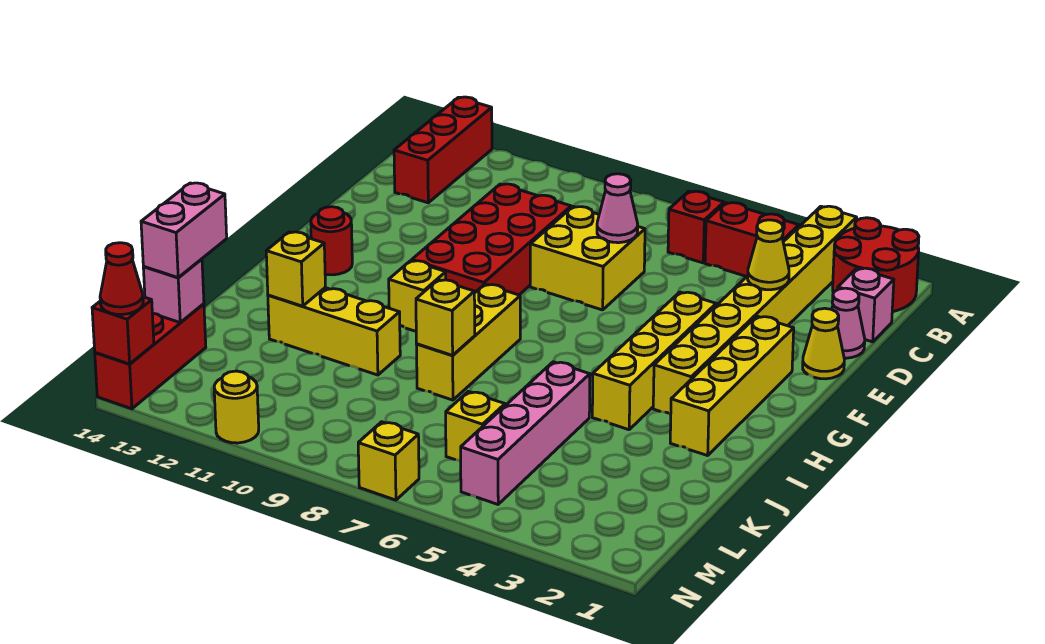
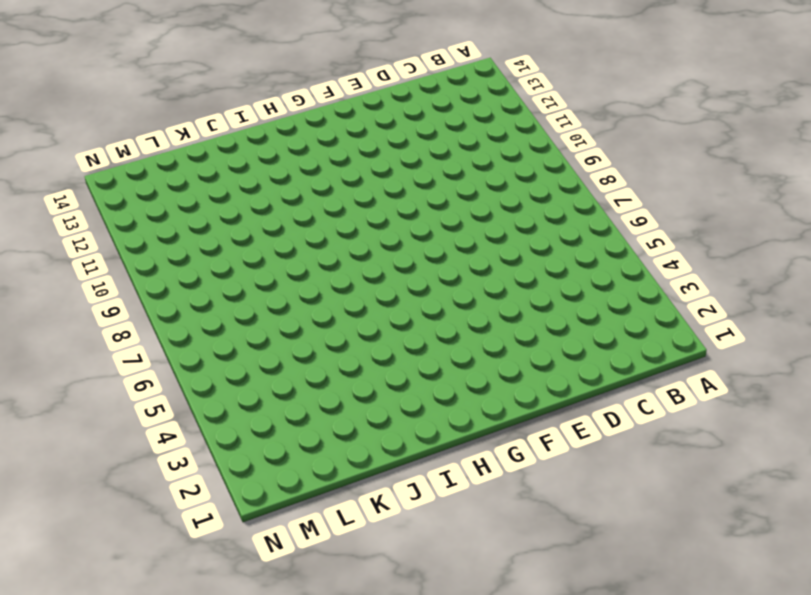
none -> red round brick A1:B2 level 1
none -> yellow brick A3:H3 level 1
none -> red brick A13:C13 level 1

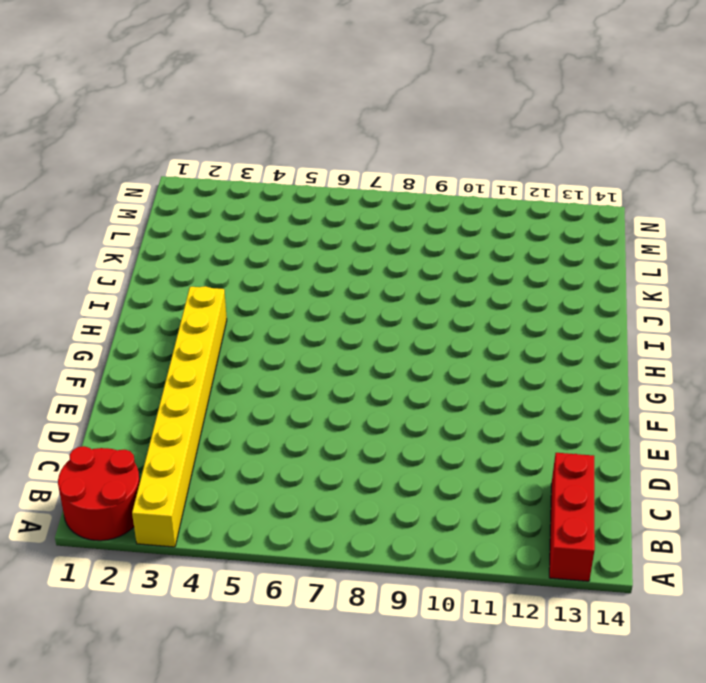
none -> red brick B4:B5 level 1
none -> red brick B6 level 1
none -> pink brick C1 level 1

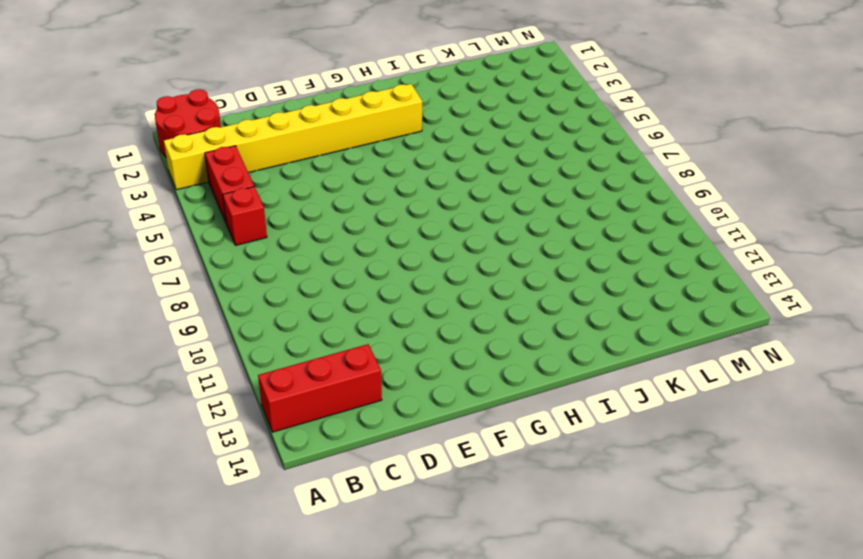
none -> pink brick C1 level 1
none -> pink cone D1 level 1
none -> yellow brick D7:E8 level 1

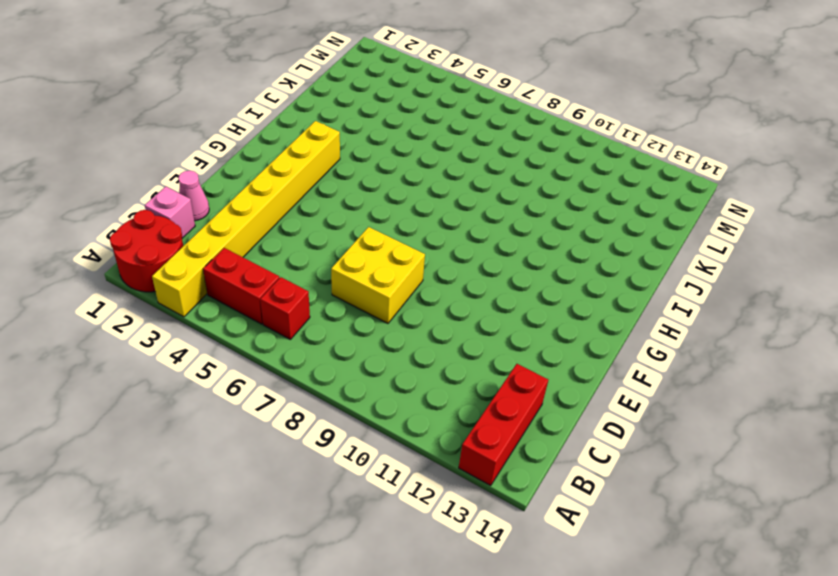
none -> red brick D9:G10 level 1
none -> yellow cone E1 level 1
none -> yellow brick F2:I2 level 1

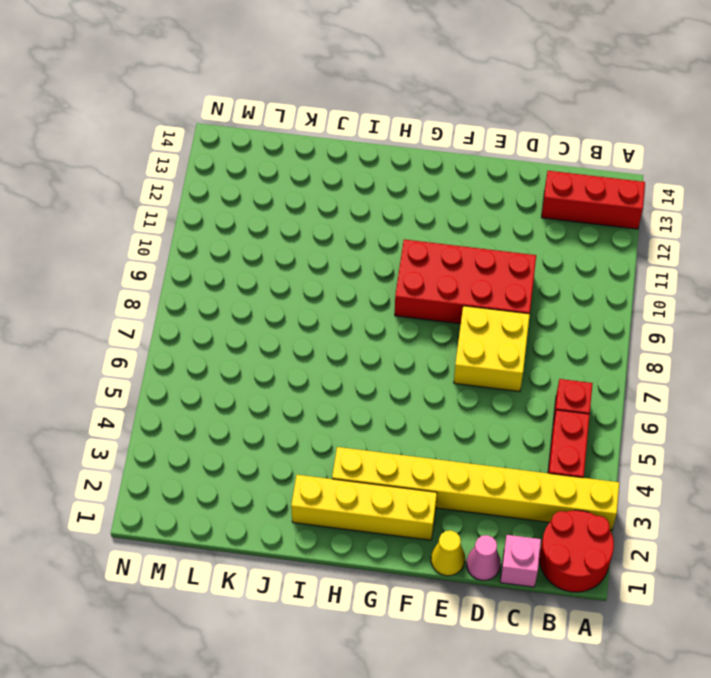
none -> yellow brick F4:I4 level 1
none -> red round brick G13 level 1
none -> yellow brick H8:J8 level 1

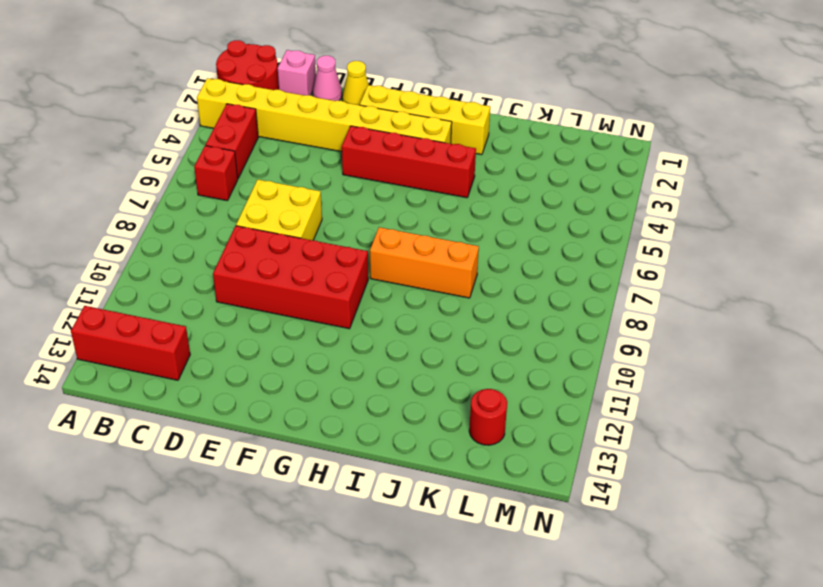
red brick F4:I4 level 1 -> yellow brick F4:I4 level 1
orange brick H8:J8 level 1 -> yellow brick H8:J8 level 1
red round brick L13 level 1 -> red round brick G13 level 1
none -> yellow brick H10 level 1
none -> pink brick J5:M5 level 1
none -> yellow brick J10:J12 level 1

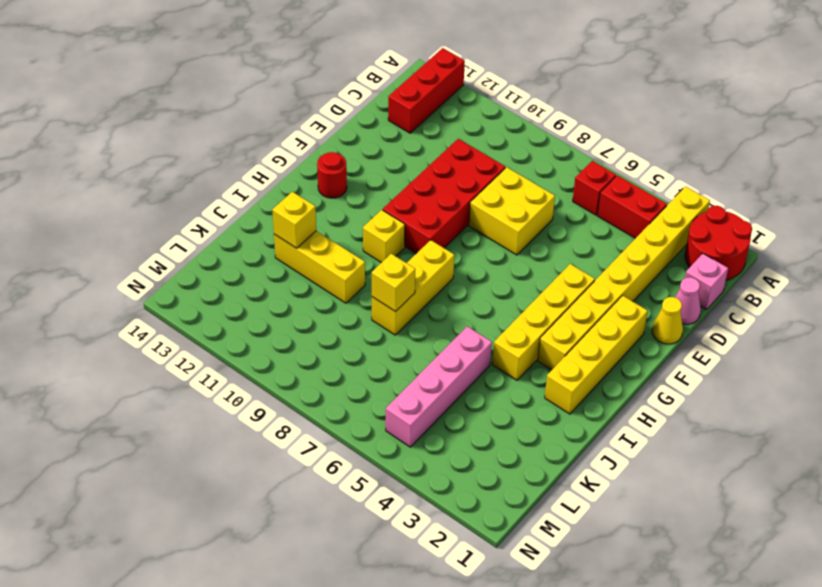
none -> yellow brick L6 level 1
none -> red brick L14:N14 level 1
none -> yellow brick N7 level 1

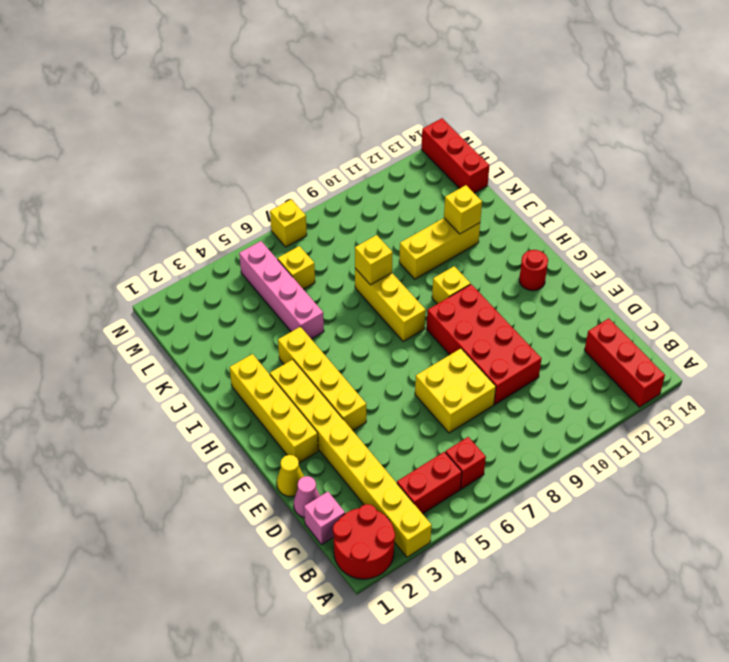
none -> yellow round brick N11 level 1
none -> yellow cone D3 level 2
none -> pink cone D7 level 2

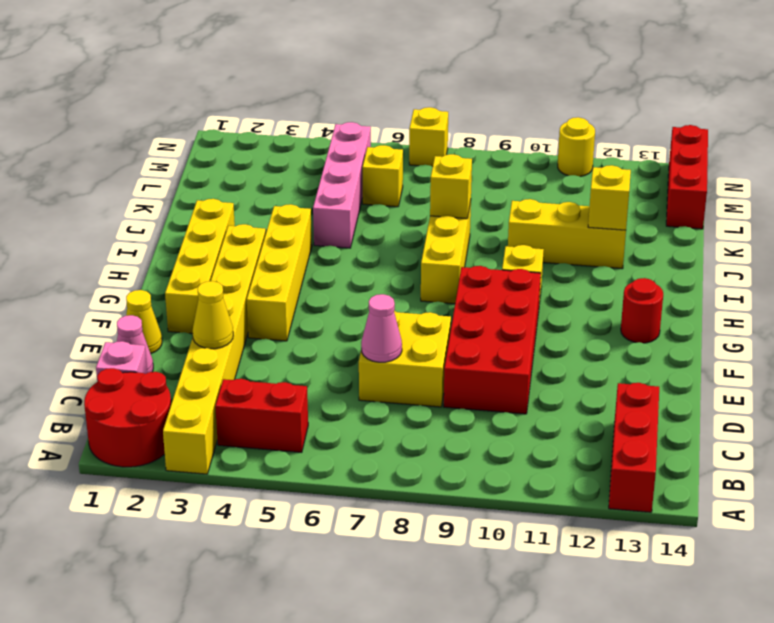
none -> red brick B6 level 1
none -> pink brick L14 level 2
none -> red brick N14 level 2

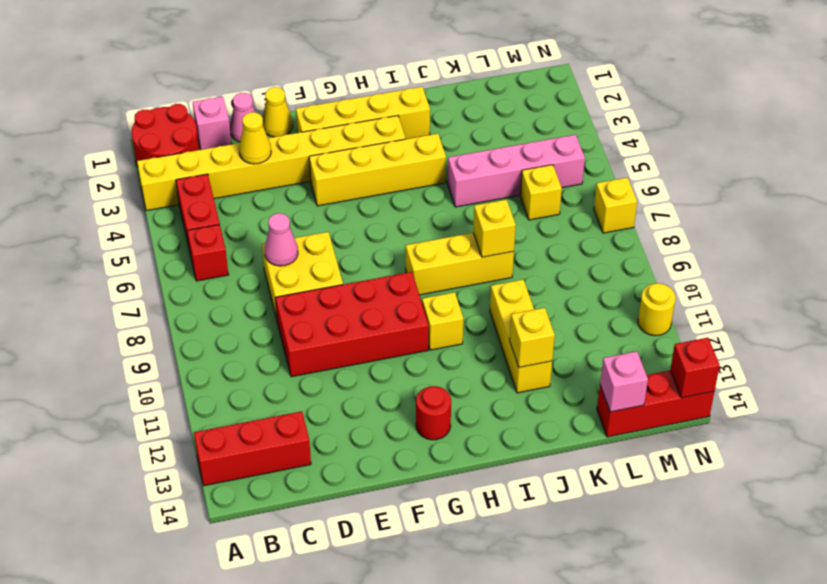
none -> pink brick K14:L14 level 3
none -> red cone N14 level 3

